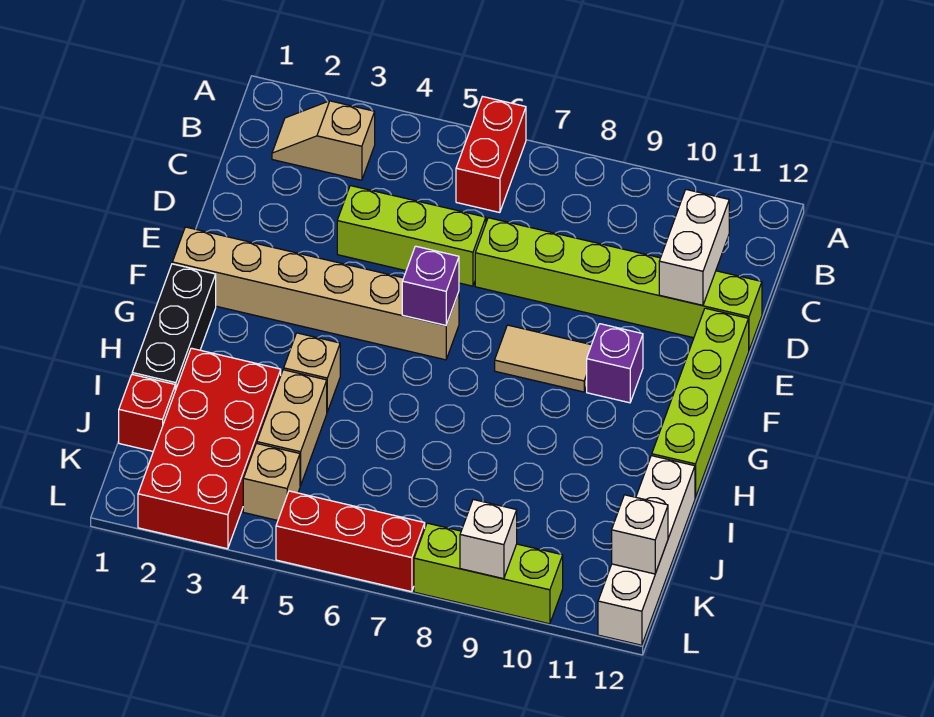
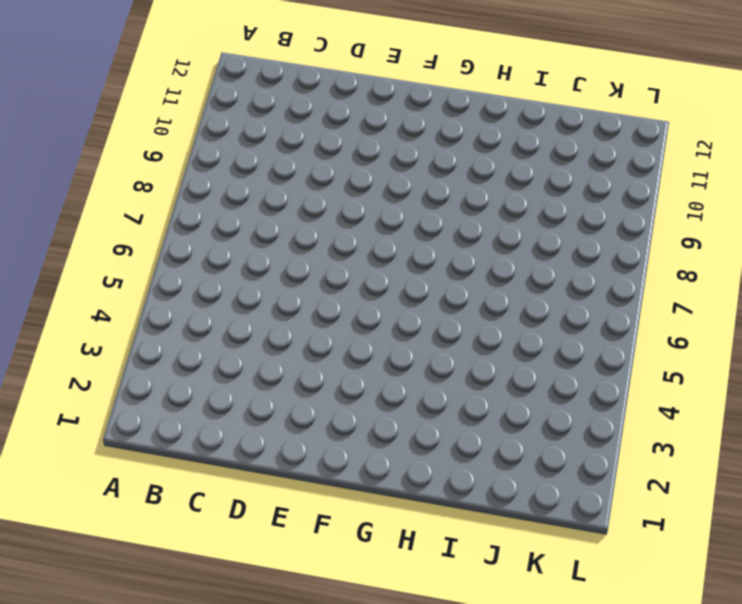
none -> red brick A6:B6 level 1
none -> tan slope B2:B3 level 1 top 3
none -> lime brick D4:D6 level 1

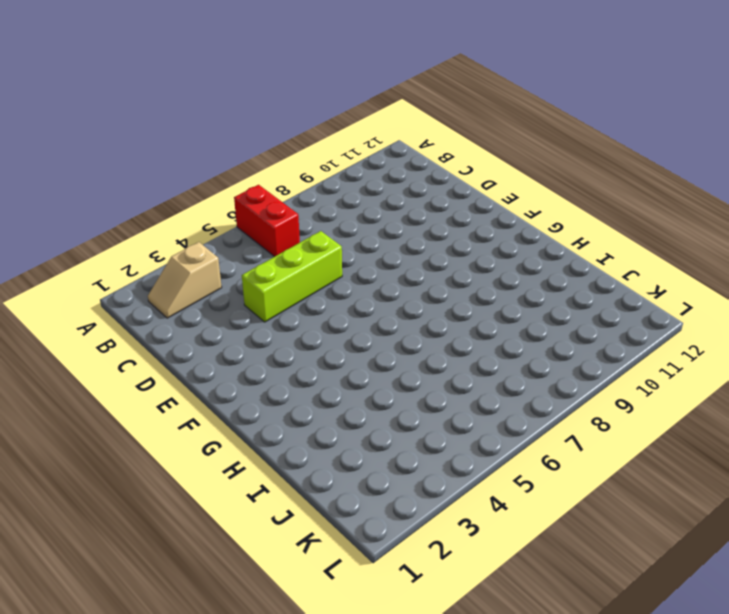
none -> lime brick D7:D12 level 1
none -> lime brick E12:H12 level 1
none -> tan brick F1:F6 level 1

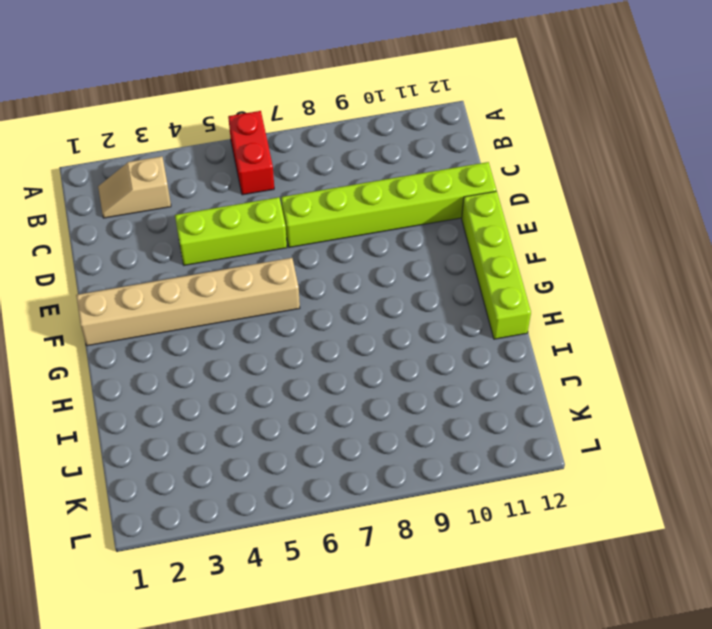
none -> tan tile F8:F9 level 1
none -> purple brick F10 level 1
none -> black brick G1:I1 level 1

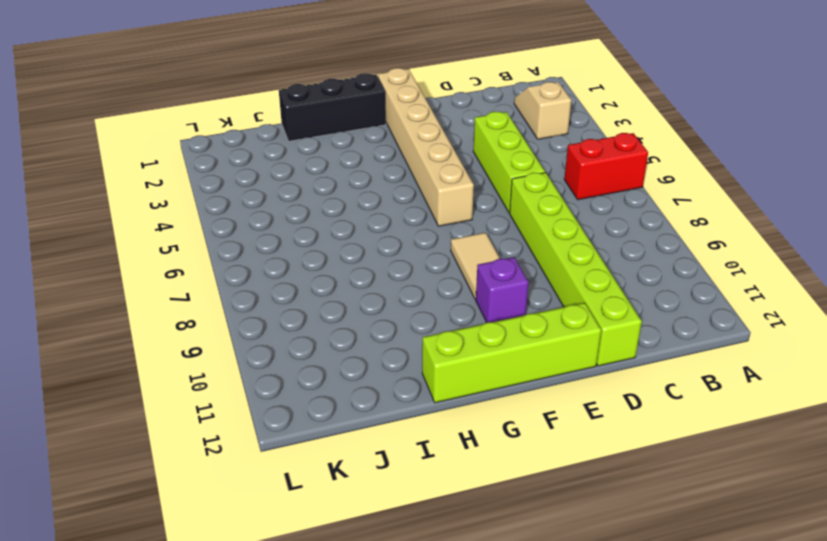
none -> tan brick H4 level 1
none -> red brick I2:L3 level 1
none -> tan brick I4:J4 level 1

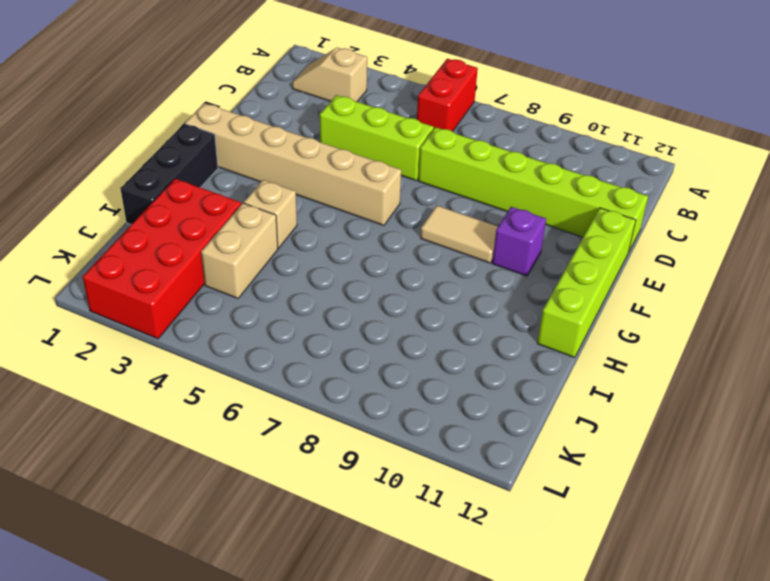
none -> white brick I12:L12 level 1
none -> red brick J1 level 1
none -> tan brick K4 level 1

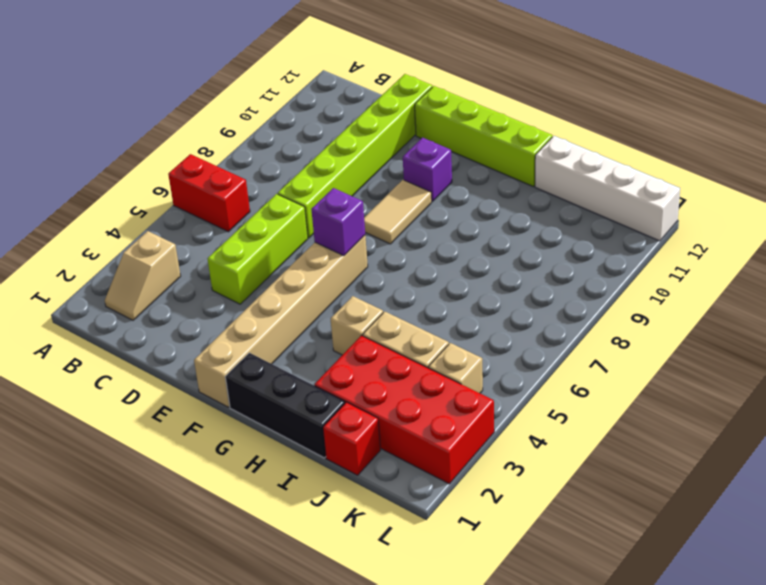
none -> red brick L5:L7 level 1
none -> lime brick L8:L10 level 1
none -> white brick C11:D11 level 2

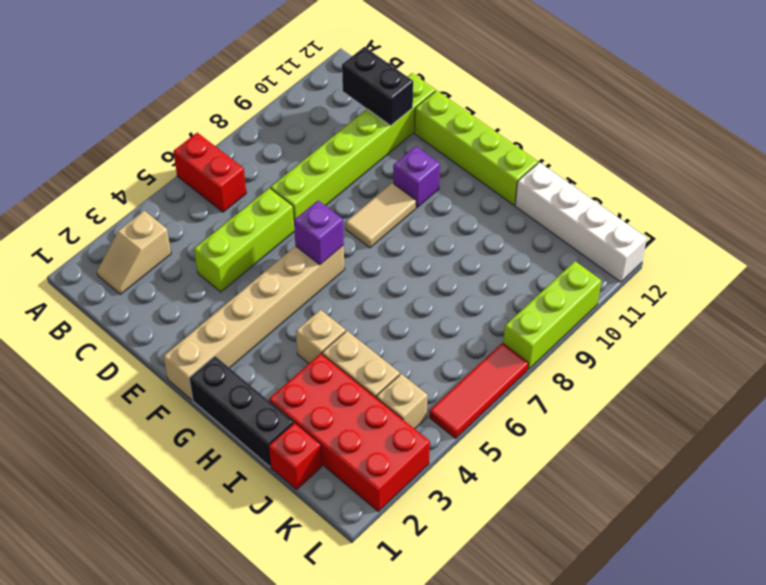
black brick C11:D11 level 2 -> white brick C11:D11 level 2
red tile L5:L7 level 1 -> red brick L5:L7 level 1
none -> white brick K12 level 2
none -> white brick L9 level 2

